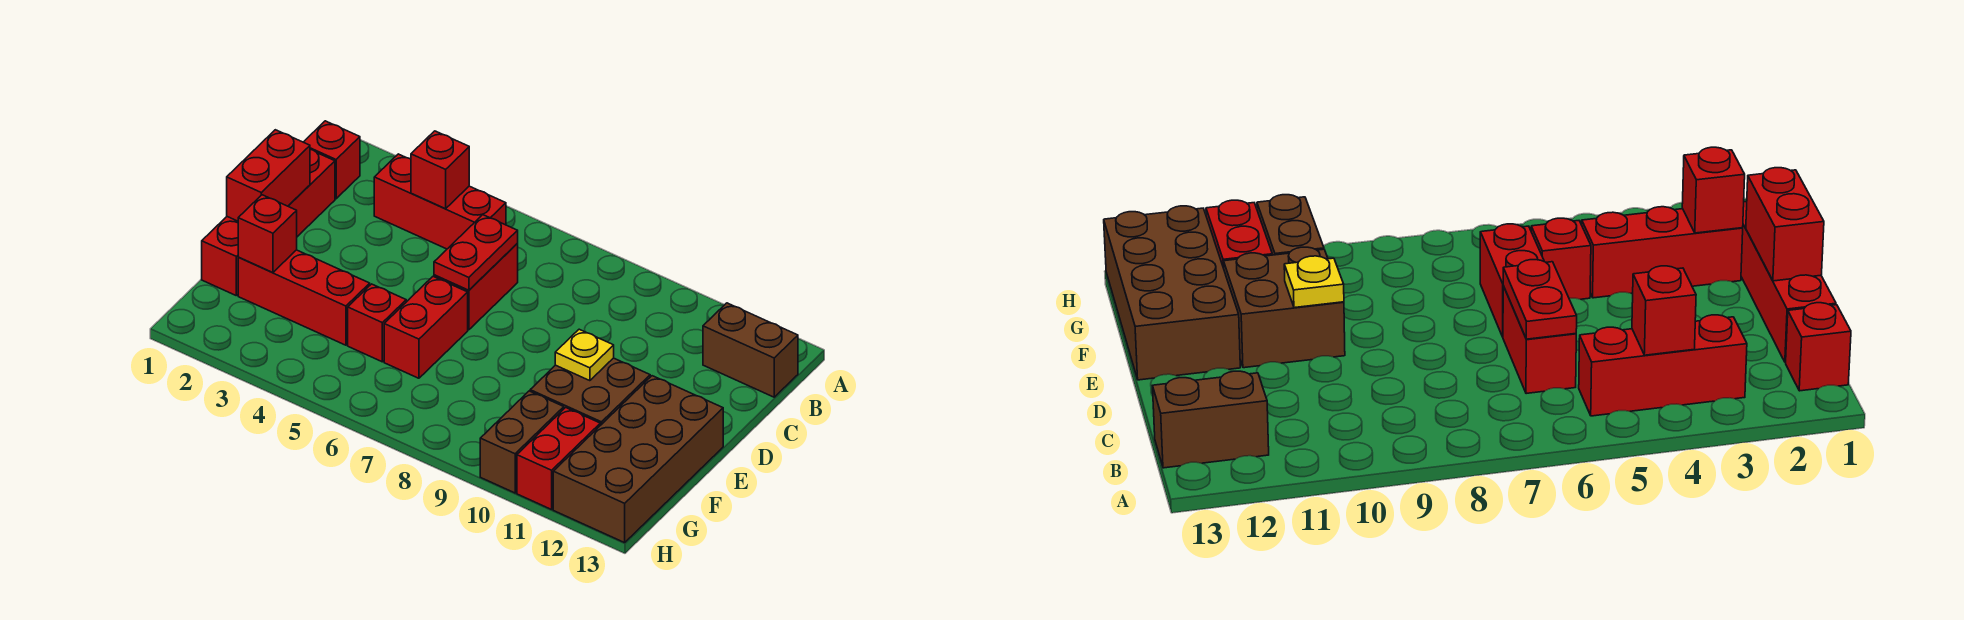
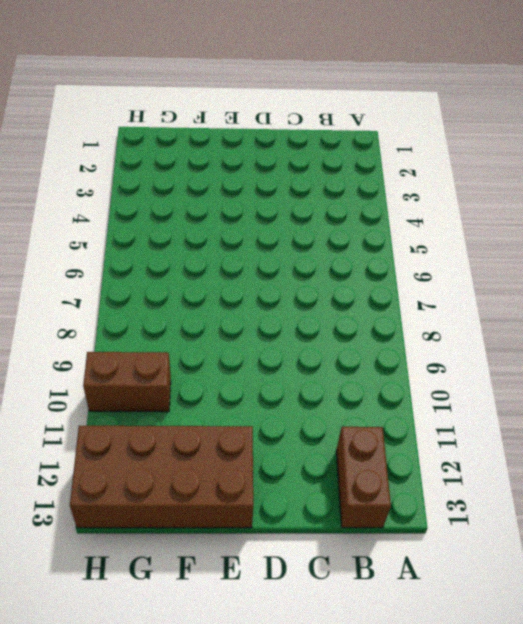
none -> red brick B1 level 1
none -> red brick B3:B5 level 1
none -> red brick C1:F1 level 1

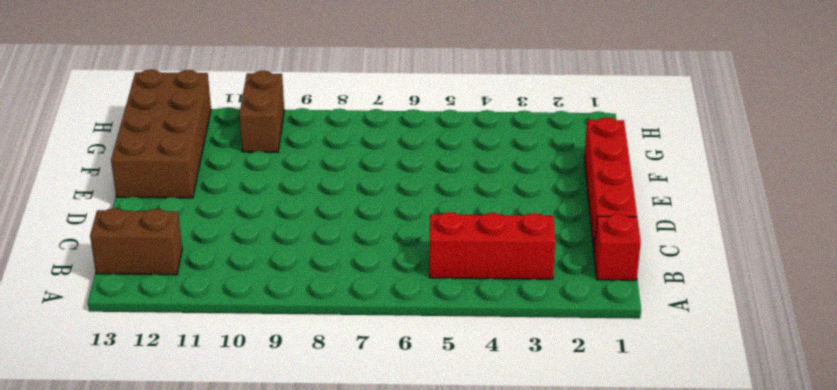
none -> red brick C6:D6 level 1
none -> red brick E6:F6 level 1
none -> brown brick E10:F11 level 1

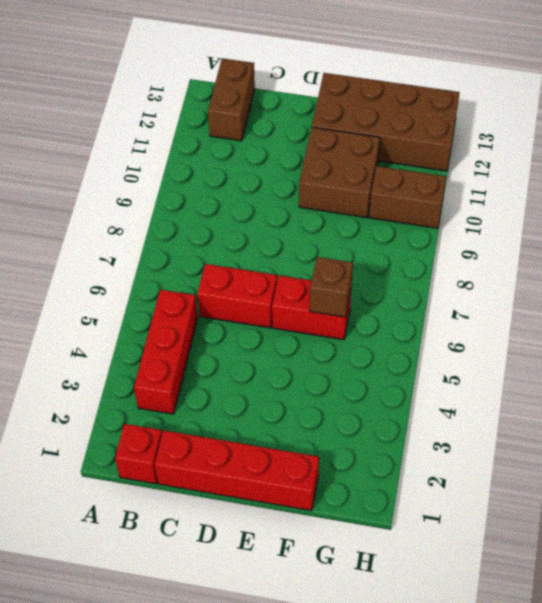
brown brick F6 level 2 -> none
none -> red brick F2:F4 level 1
none -> red brick F5 level 1
none -> red brick G11:H11 level 1

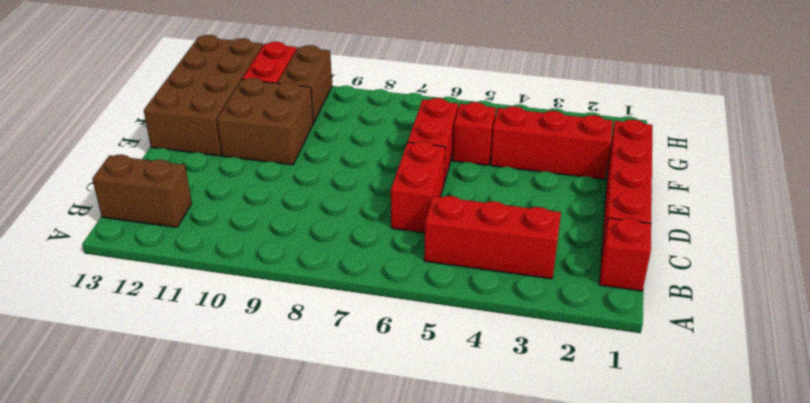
none -> red brick B4 level 2
none -> red plate C6:D6 level 2
none -> red brick D1:E1 level 2

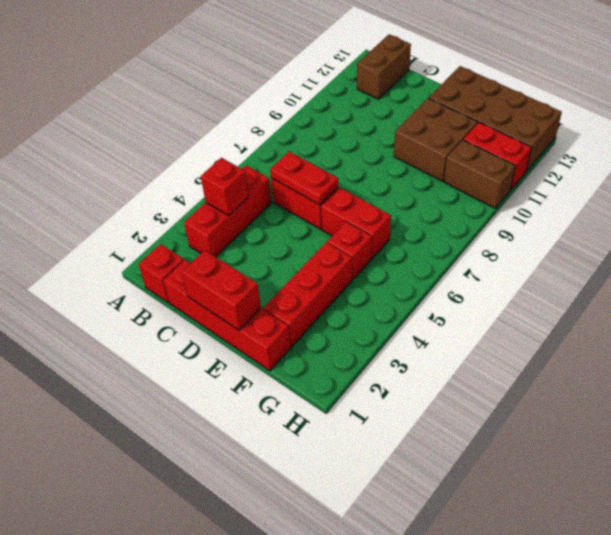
none -> yellow plate E10 level 2
none -> red brick F2 level 2

